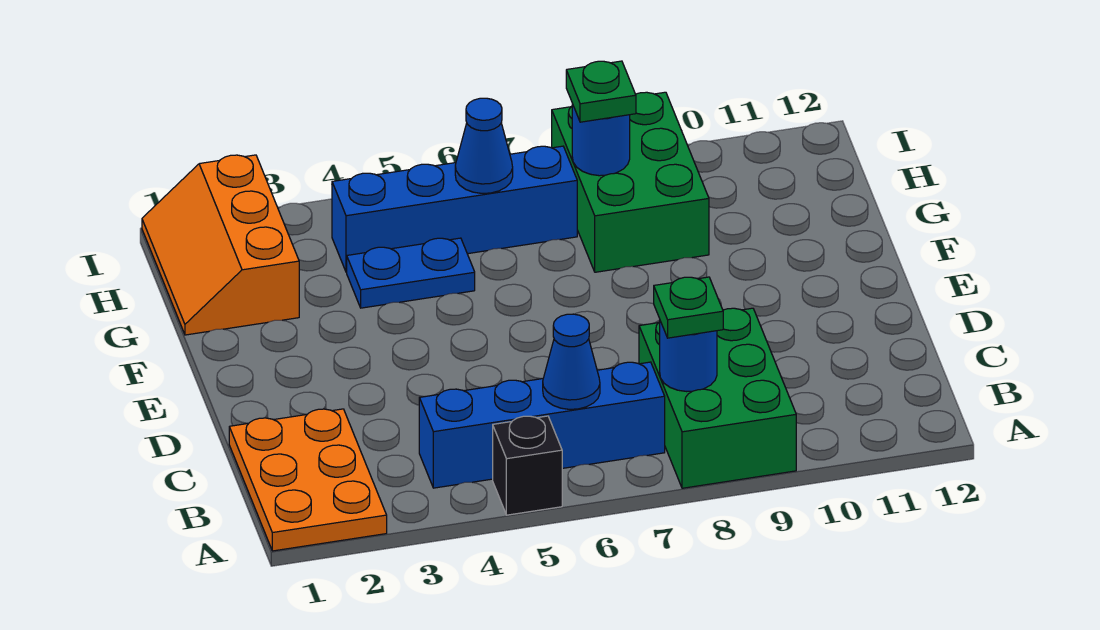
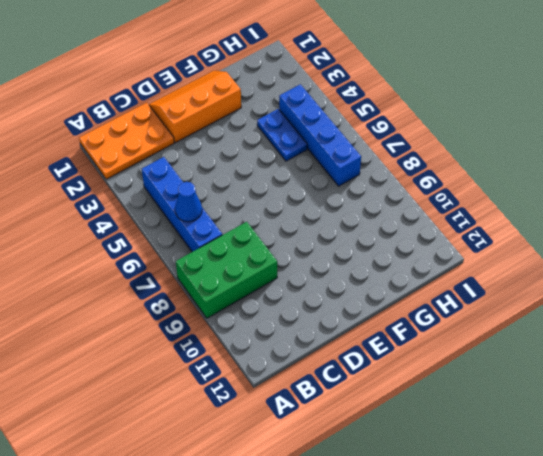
orange slope D1:F2 level 1 top 2 -> orange slope G1:I2 level 1 top 2
none -> black brick A5 level 1
none -> green brick G8:I9 level 1
none -> blue round brick B8 level 2

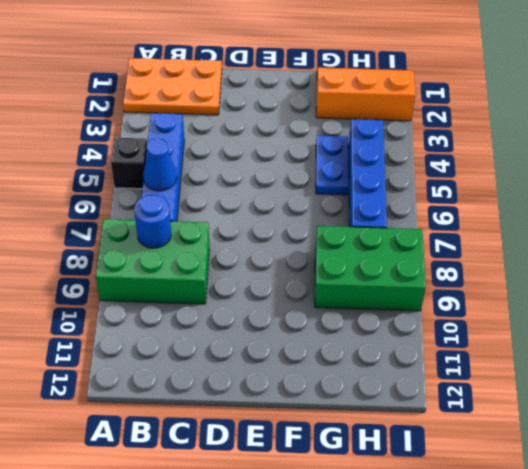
none -> blue cone H6 level 2
none -> blue round brick H8 level 2
none -> green plate B8 level 3

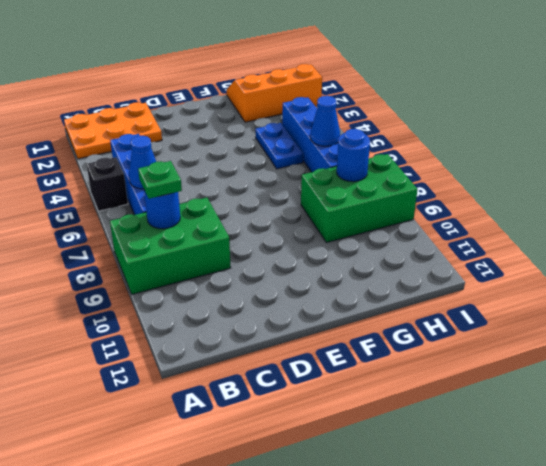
none -> green plate H8 level 3

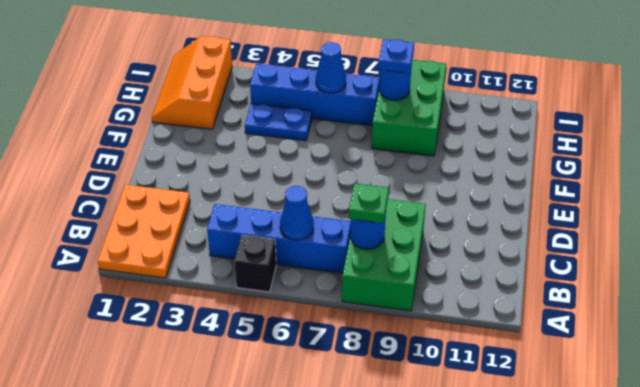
blue plate H8 level 3 -> green plate H8 level 3

